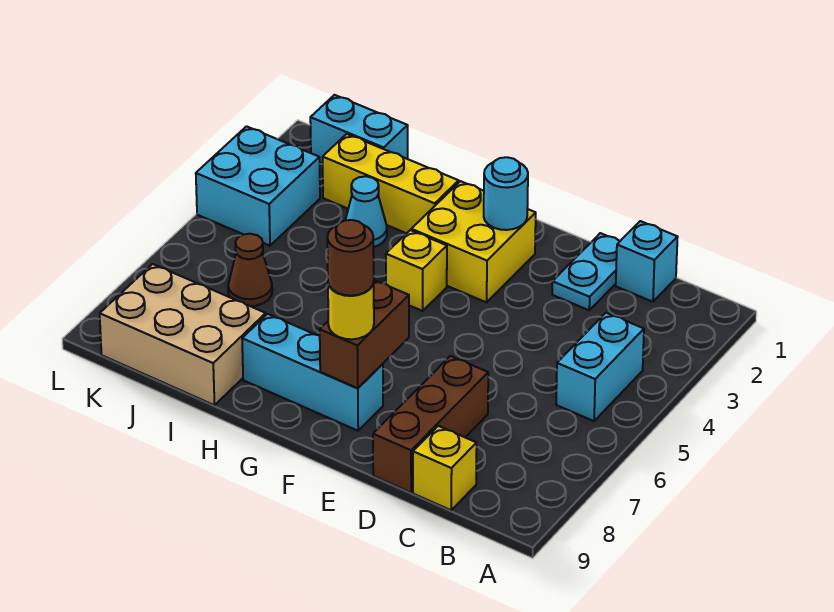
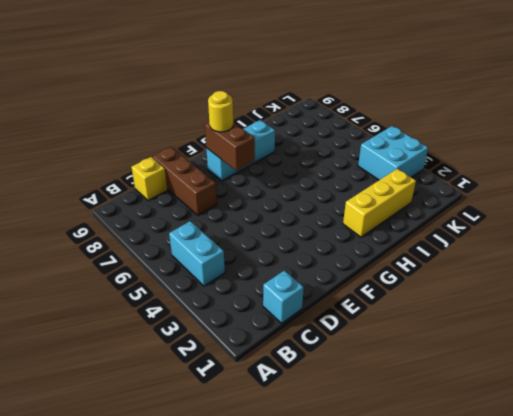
none -> cyan plate D1:D2 level 1
none -> yellow brick F2:G3 level 1
none -> yellow brick G4 level 1

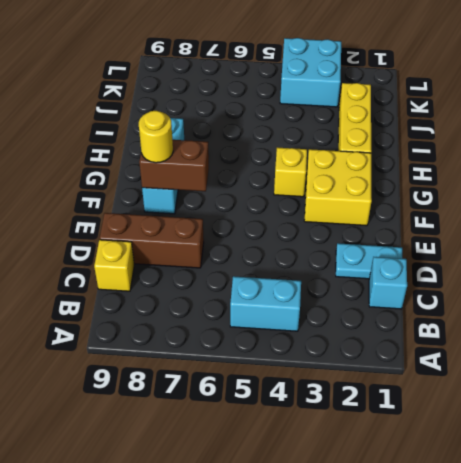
none -> cyan cone I3 level 1
none -> tan brick I8:K9 level 1
none -> cyan brick J1:K1 level 1

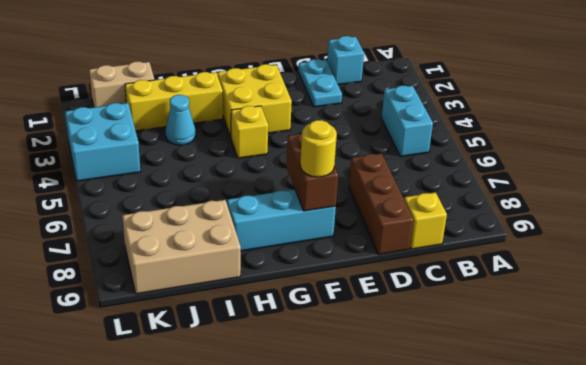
tan brick J1:K1 level 1 -> cyan brick J1:K1 level 1
none -> brown cone J6 level 1
none -> cyan round brick F2 level 2
none -> brown round brick F8 level 4

